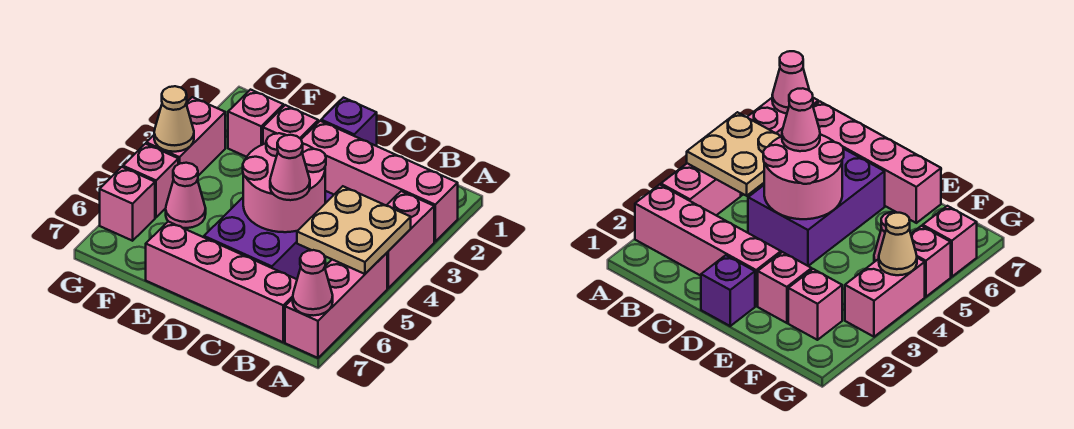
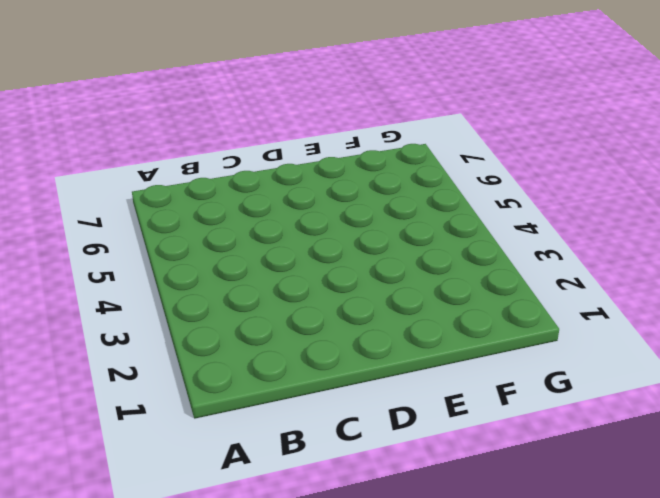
none -> pink brick A2:D2 level 1
none -> pink brick A3:A4 level 1
none -> pink brick A5:A7 level 1

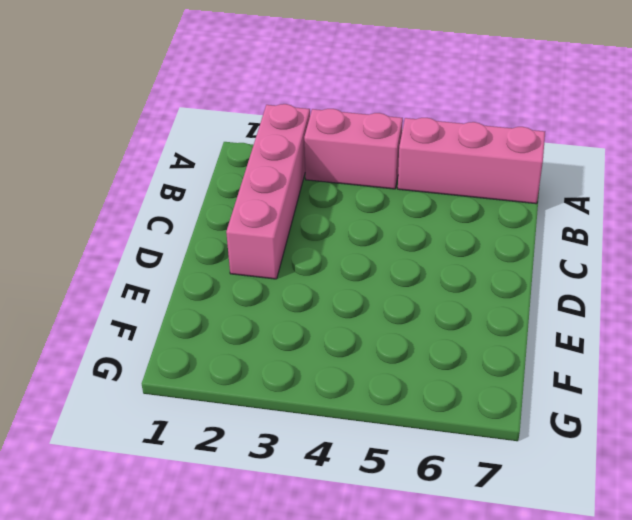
none -> pink brick B7:E7 level 1
none -> purple brick C4:D6 level 1
none -> purple brick D1 level 1

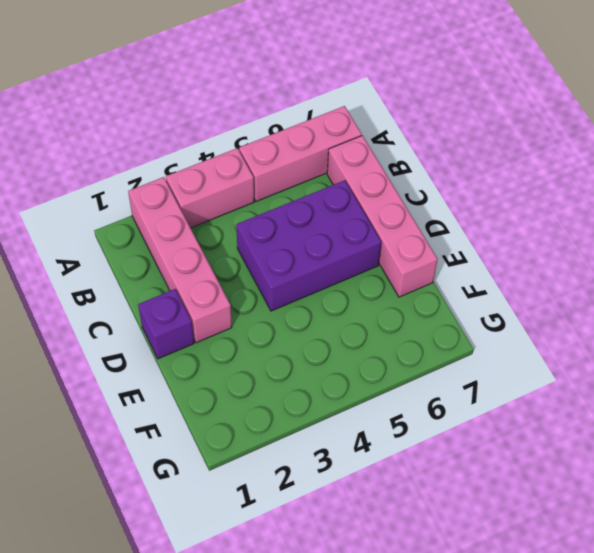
none -> pink brick E2 level 1
none -> pink brick F2 level 1
none -> pink cone F5 level 1

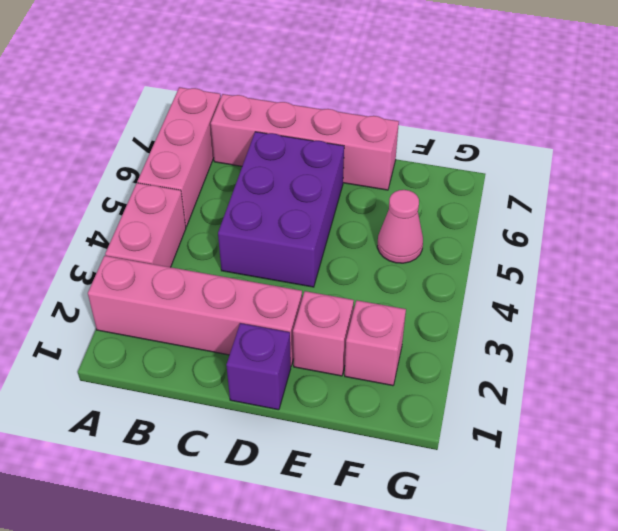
none -> pink brick G3:G4 level 1
none -> pink brick G5 level 1
none -> pink brick G6 level 1

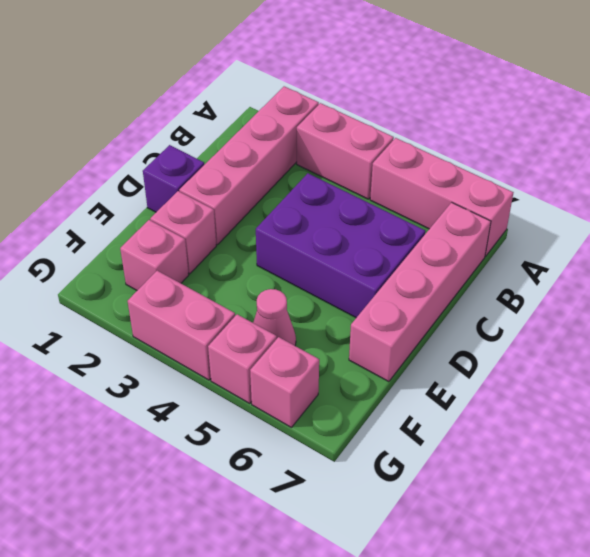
none -> tan plate A4:B5 level 2
none -> pink cone A7 level 2
none -> pink round brick C4:D5 level 2

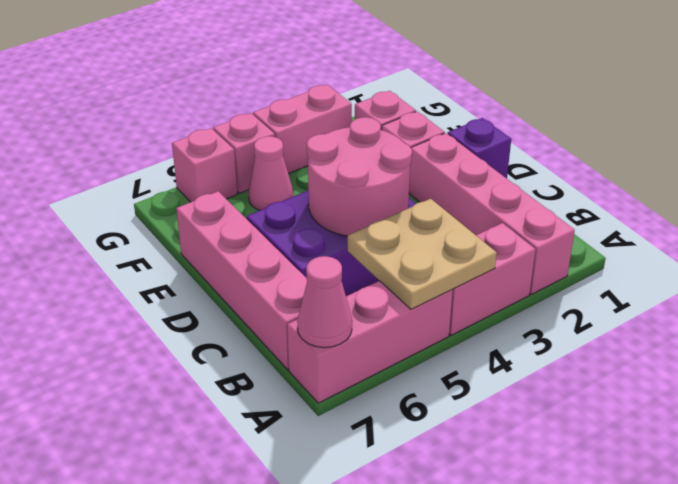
none -> tan cone G4 level 2
none -> pink cone C5 level 3

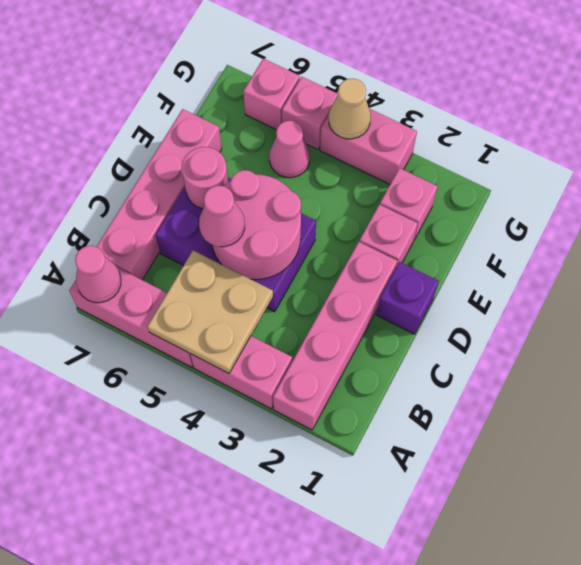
pink round brick D6 level 2 -> none

